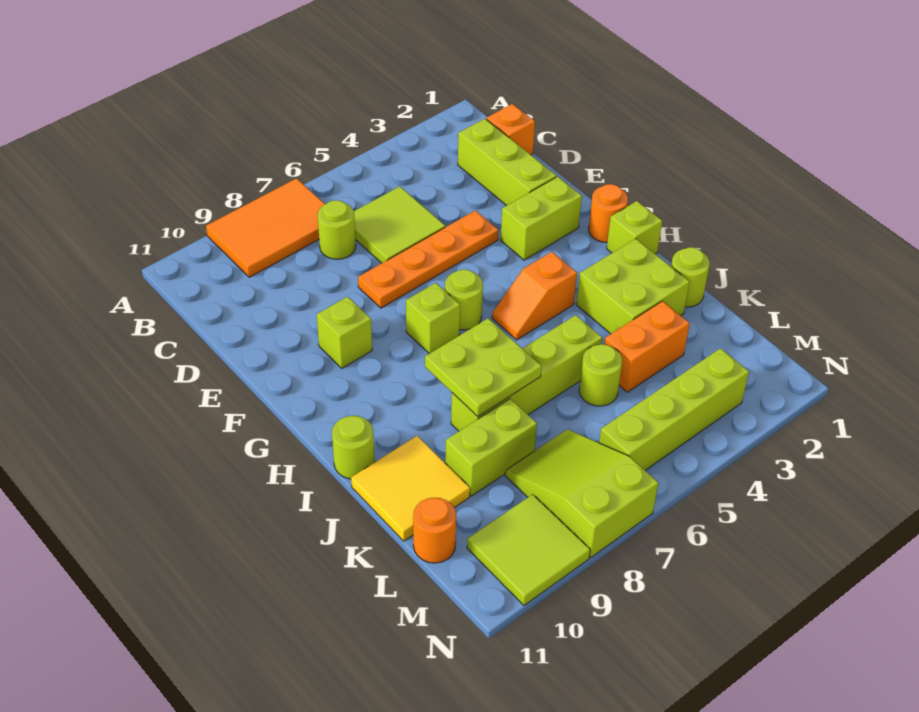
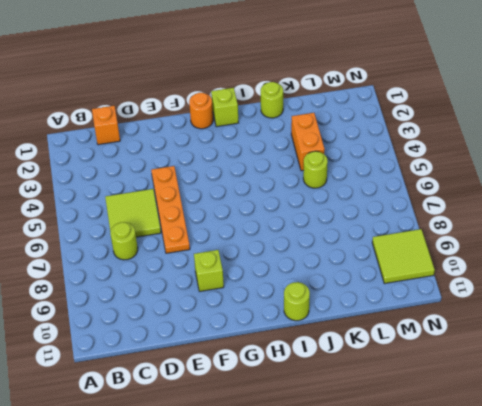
none -> orange tile A7:B9 level 1
none -> lime brick C2:E2 level 1
none -> lime brick F2:F3 level 1

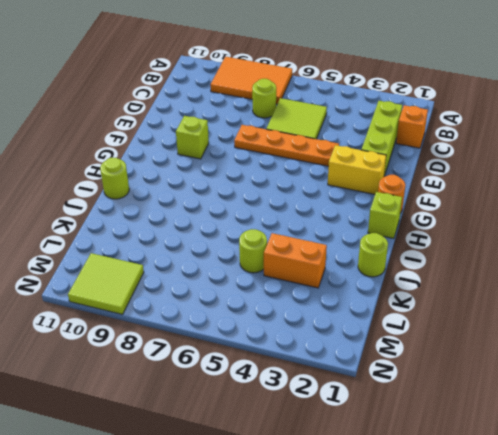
yellow brick F2:F3 level 1 -> lime brick F2:F3 level 1
none -> lime round brick G6 level 1
none -> lime brick G7 level 1
none -> orange slope H4:H5 level 1 top 4

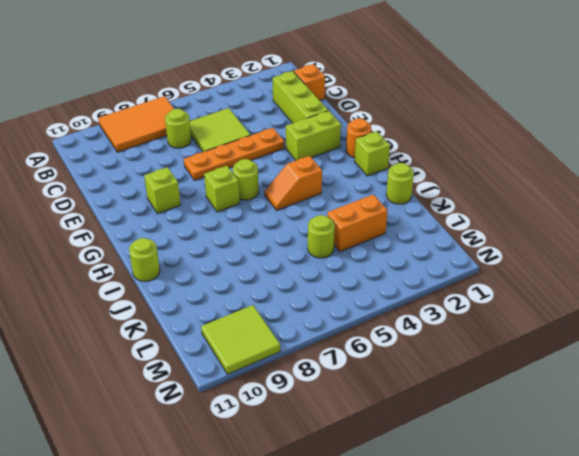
none -> lime brick I2:J3 level 1
none -> lime brick J5:J8 level 1
none -> yellow tile J10:K11 level 1

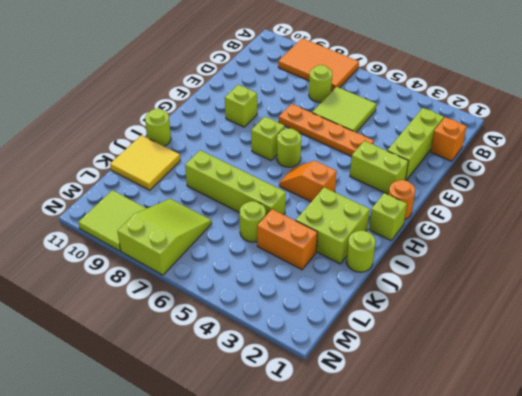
none -> lime brick K8:K9 level 1
none -> orange round brick L11 level 1
none -> lime brick M3:M6 level 1

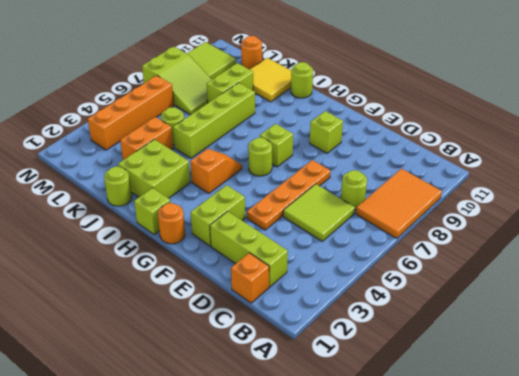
orange brick M3:M6 level 1 -> lime brick M3:M6 level 1
none -> lime plate I7:J8 level 2

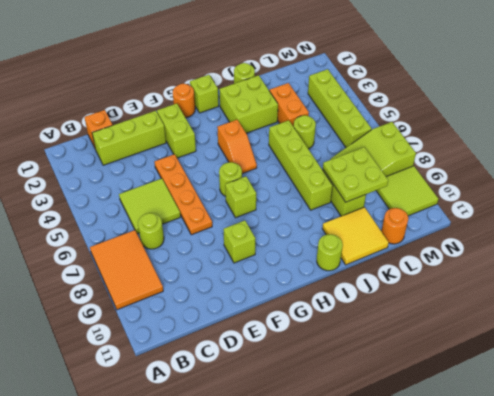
lime plate K8:L9 level 2 -> lime plate I7:J8 level 2

